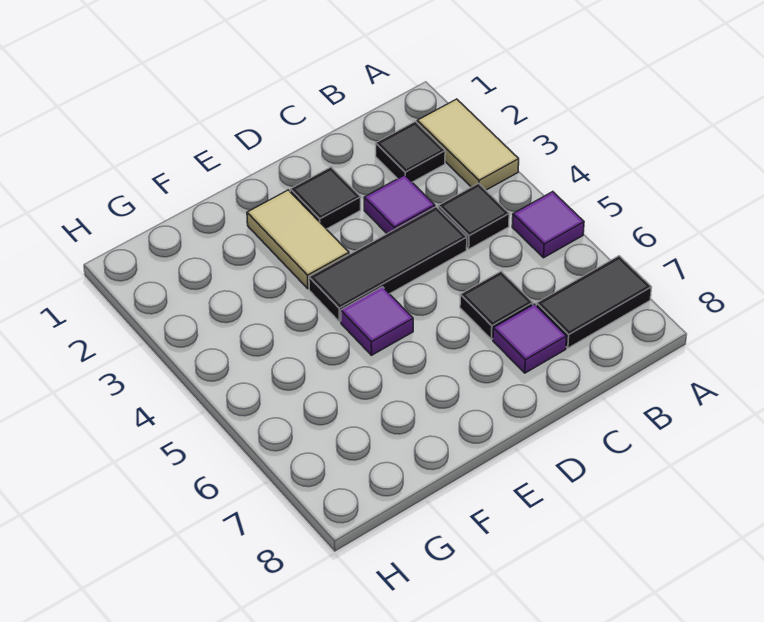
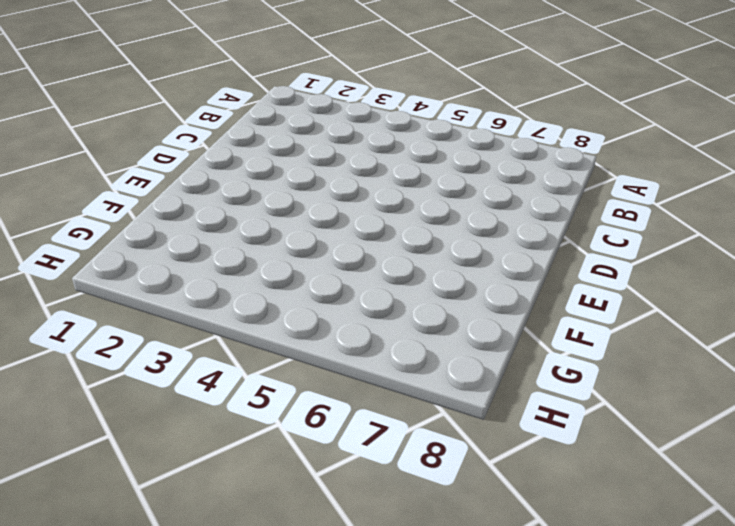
none -> tan tile A2:A3 level 1
none -> purple tile A5 level 1
none -> black tile A7:B7 level 1

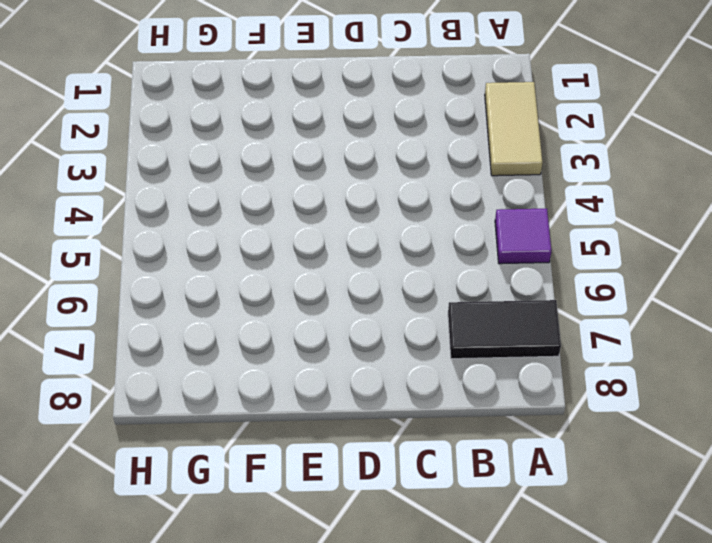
none -> black tile B2 level 1
none -> black tile B4 level 1
none -> purple tile C3 level 1

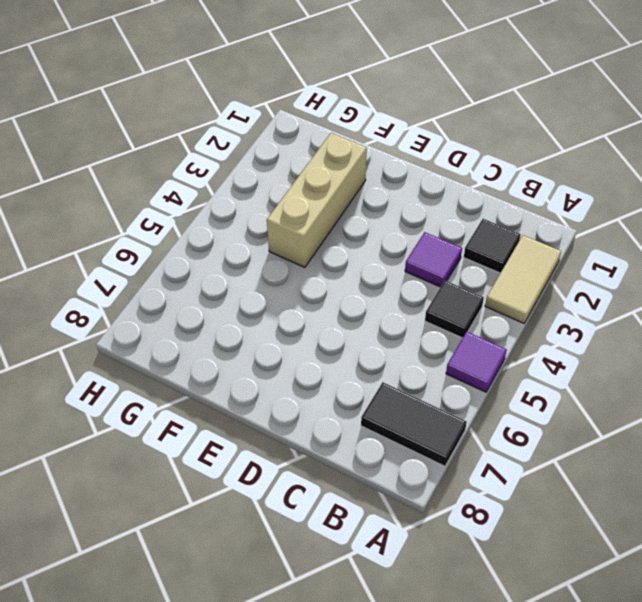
tan brick F2:F4 level 1 -> none
none -> black tile C4:E4 level 1
none -> black tile C6 level 1
none -> purple tile C7 level 1

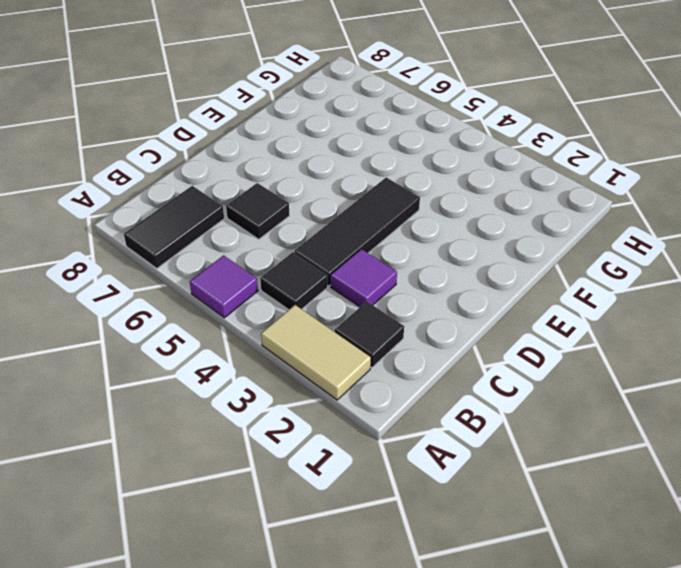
none -> purple tile C7 level 1
none -> black tile D2 level 1
none -> tan tile E2:E3 level 1

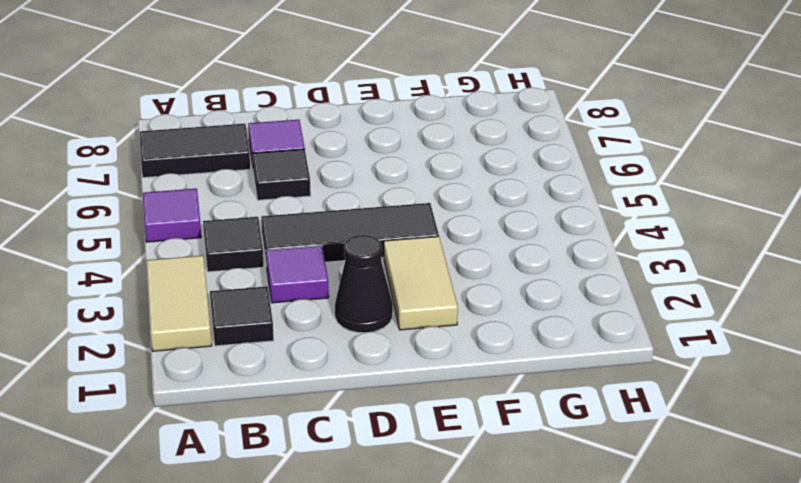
black cone D2 level 1 -> black tile D2 level 1
none -> purple tile E5 level 1

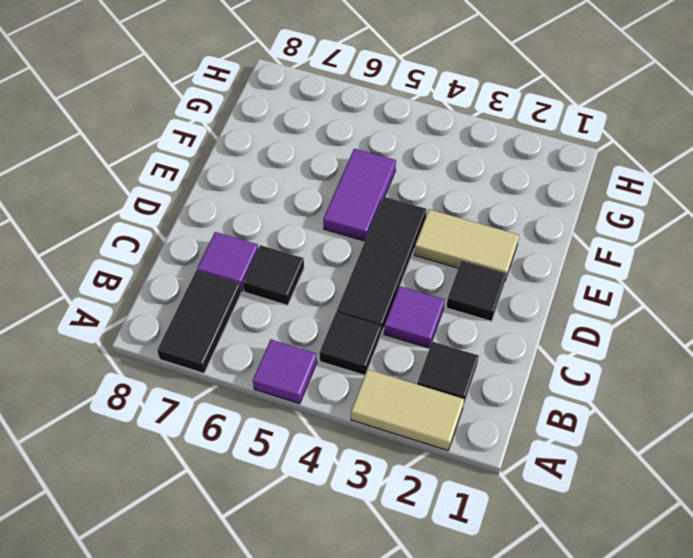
purple tile E5:F5 level 1 -> purple tile E5 level 1

